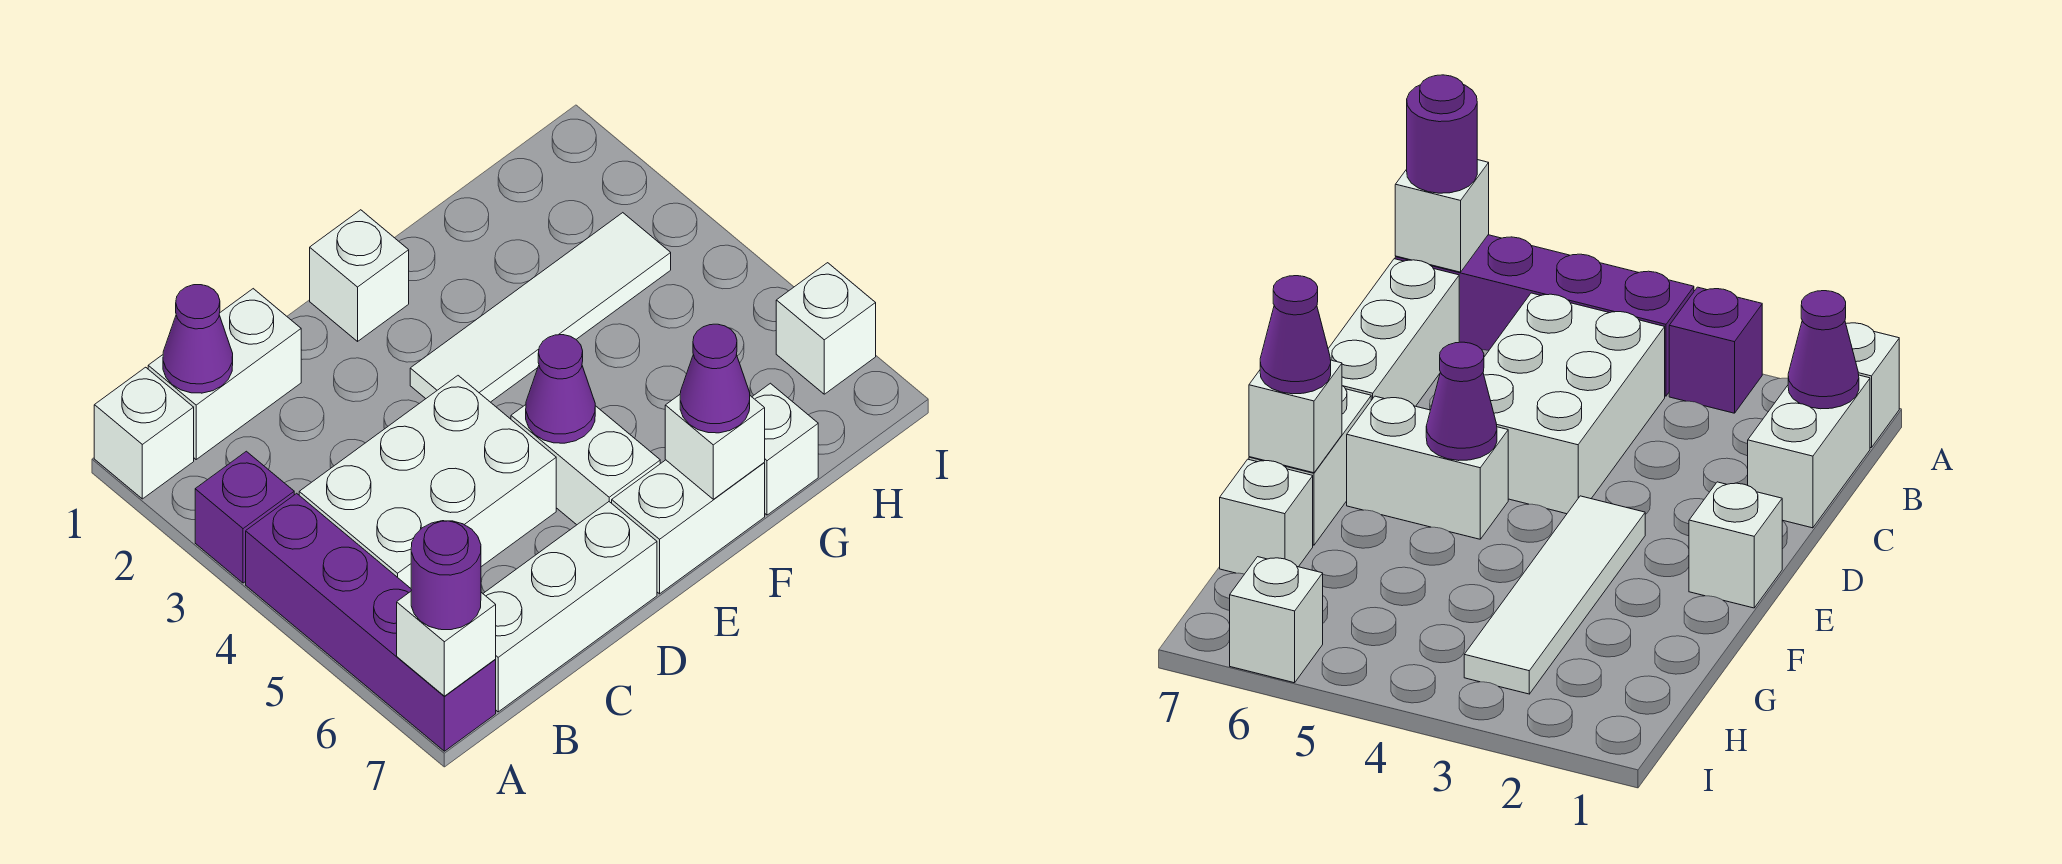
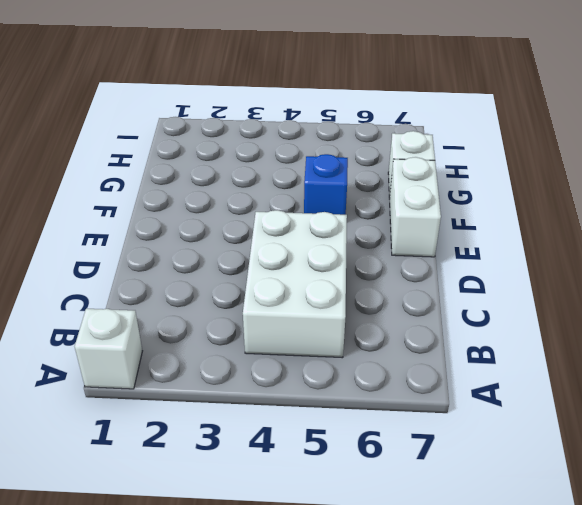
blue brick F5 level 1 -> none
none -> purple brick A3 level 1
none -> purple brick A4:A7 level 1
none -> white brick B1:C1 level 1

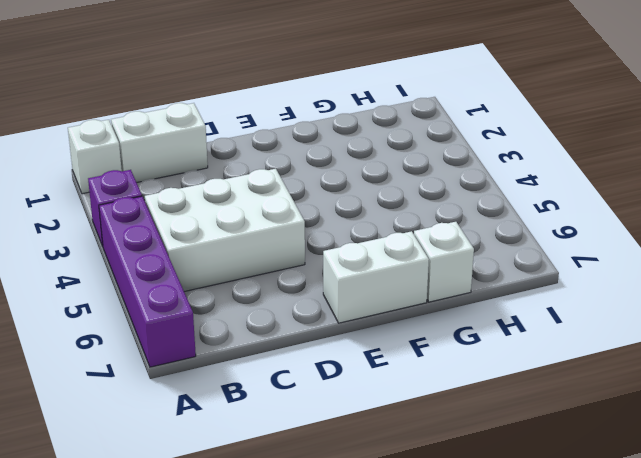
none -> white brick B7:D7 level 1
none -> white brick E1 level 1
none -> white tile E3:H3 level 1

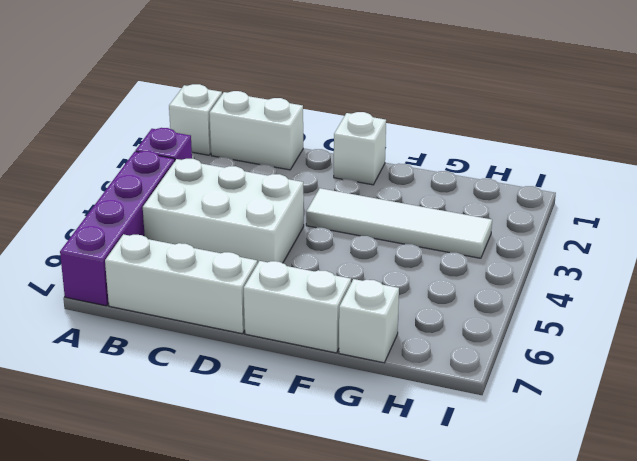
none -> white brick E5:E6 level 1
none -> white brick I6 level 1
none -> white brick A7 level 2

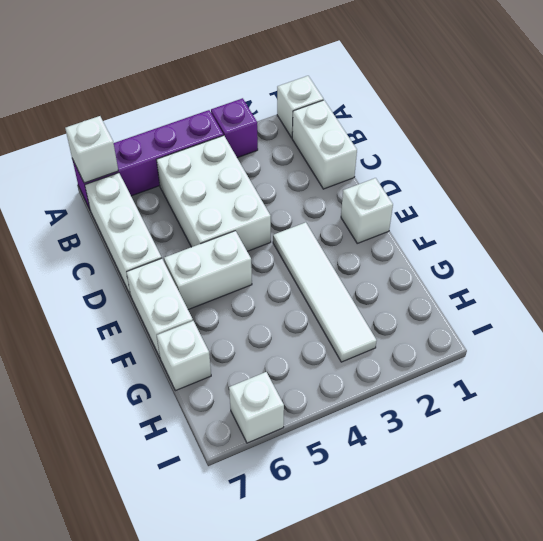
none -> purple cone B1 level 2
none -> purple cone E5 level 2
none -> white brick F7 level 2

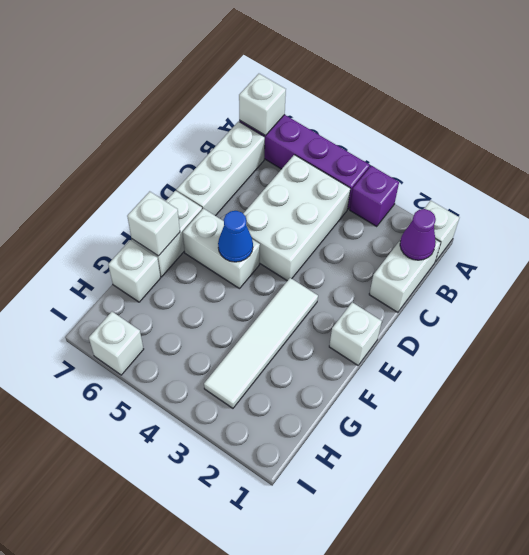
blue cone E5 level 2 -> purple cone E5 level 2
none -> purple round brick A7 level 3
none -> purple cone F7 level 3

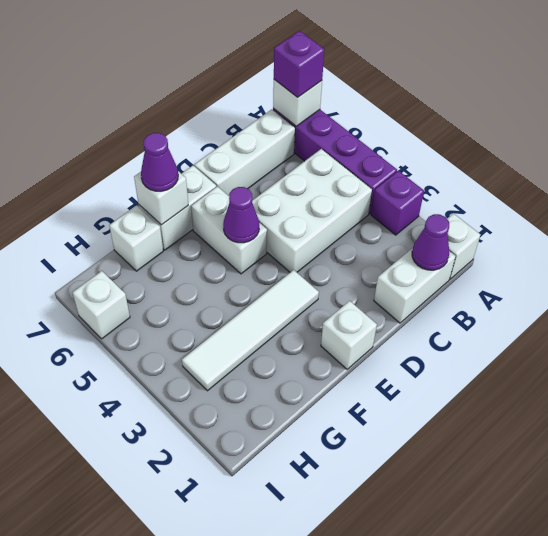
purple brick A7 level 3 -> purple round brick A7 level 3

